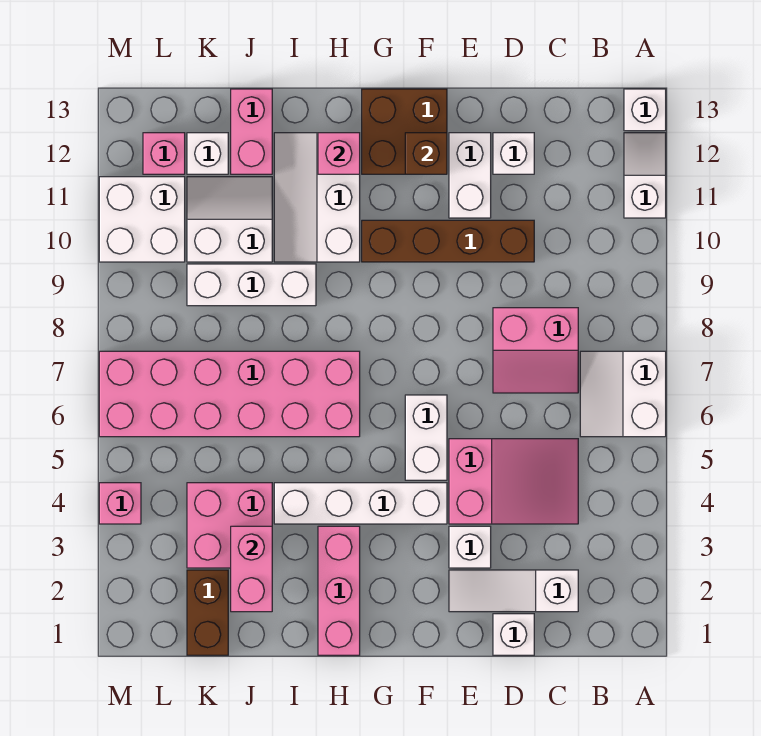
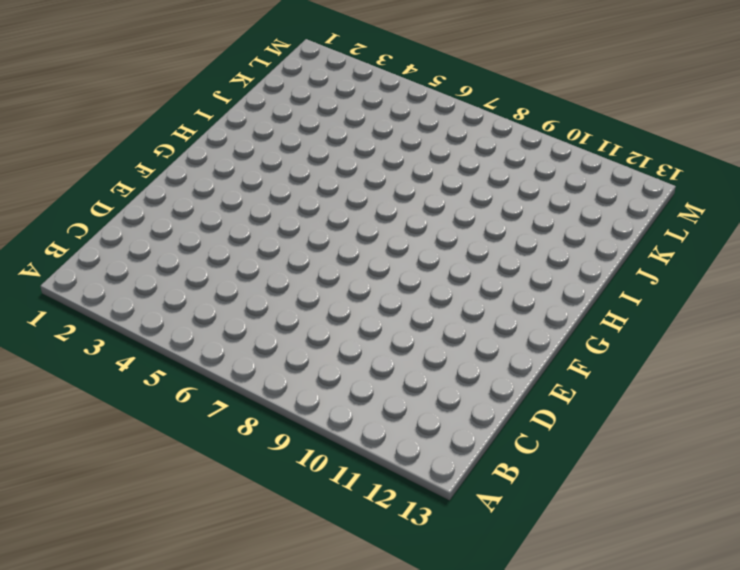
none -> white slope A6:B7 level 1 top A
none -> white slope A11:A12 level 1 top 11
none -> white brick A13 level 1

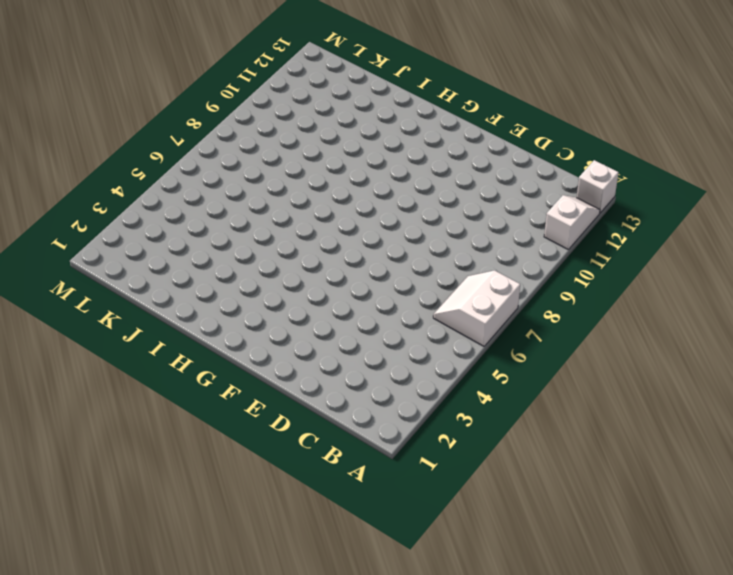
none -> white slope C2:E2 level 1 top C
none -> pink slope C4:E5 level 1 top E
none -> pink slope C7:D8 level 1 top 8

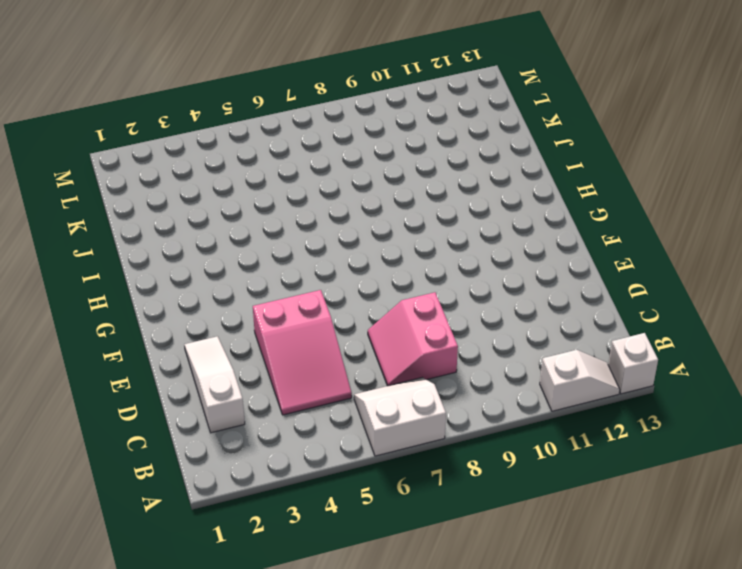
none -> white brick D1 level 1
none -> brown brick D10:G10 level 1
none -> white brick D12 level 1

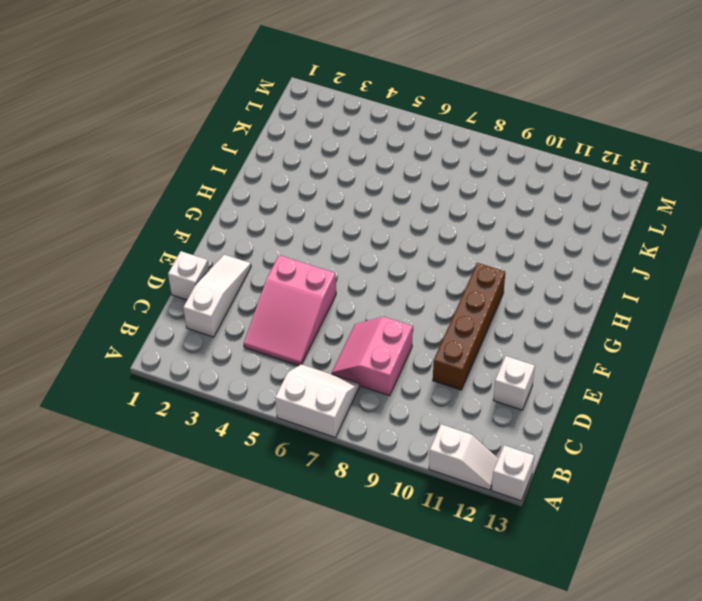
none -> white brick E3 level 1
none -> white brick E11:E12 level 1
none -> white brick F4:I4 level 1

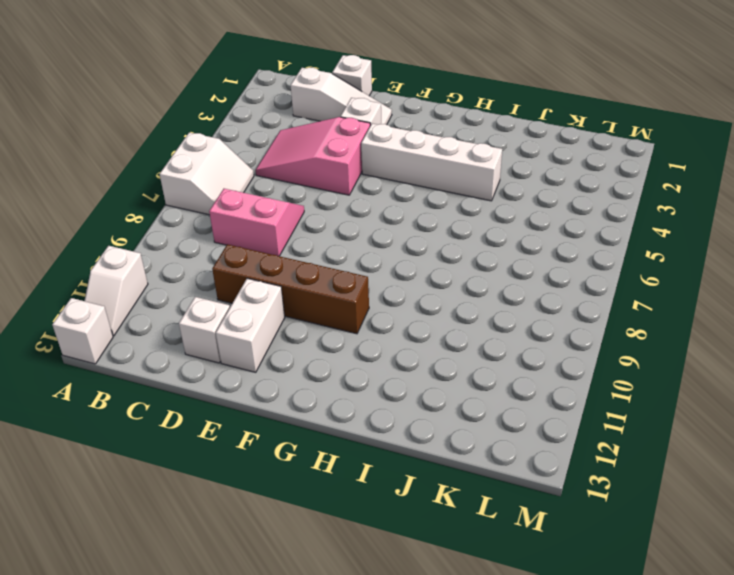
none -> white brick F5:F6 level 1
none -> brown brick F12:G13 level 1
none -> pink brick H1:H3 level 1

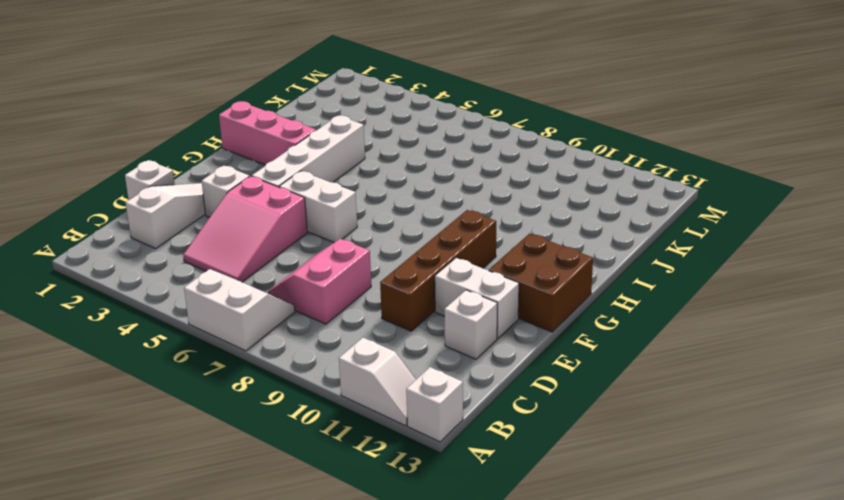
none -> pink brick H6:M7 level 1
none -> white slope H10:I12 level 1 top H
none -> white brick I9:K9 level 1

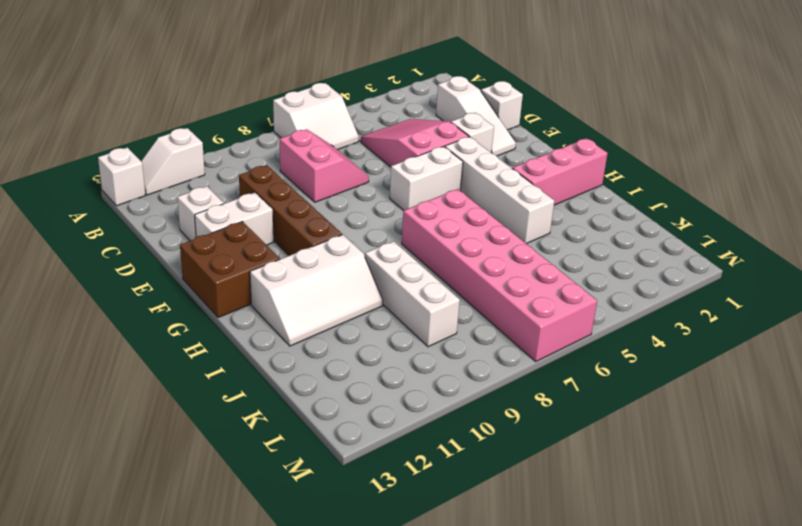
none -> pink brick J3:K4 level 1
none -> white slope J10:K11 level 1 top 10
none -> pink brick J12:J13 level 1

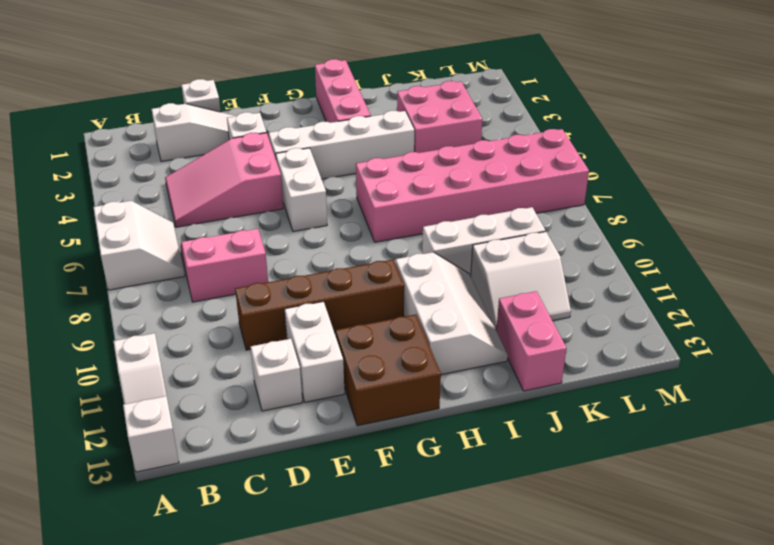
none -> brown brick K1:K2 level 1
none -> white brick K12 level 1
none -> white brick L10:M11 level 1

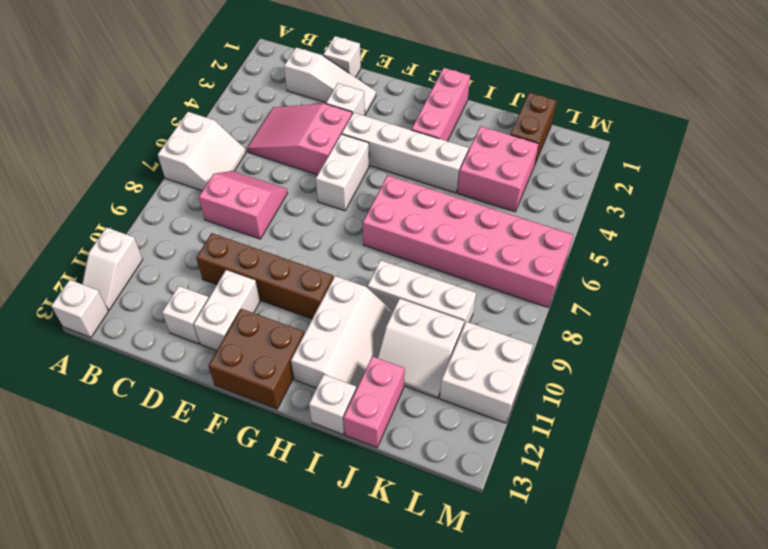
white brick I13 level 1 -> white brick K12 level 1
none -> pink brick L12 level 1
none -> pink brick M4 level 1
none -> brown brick F12 level 2

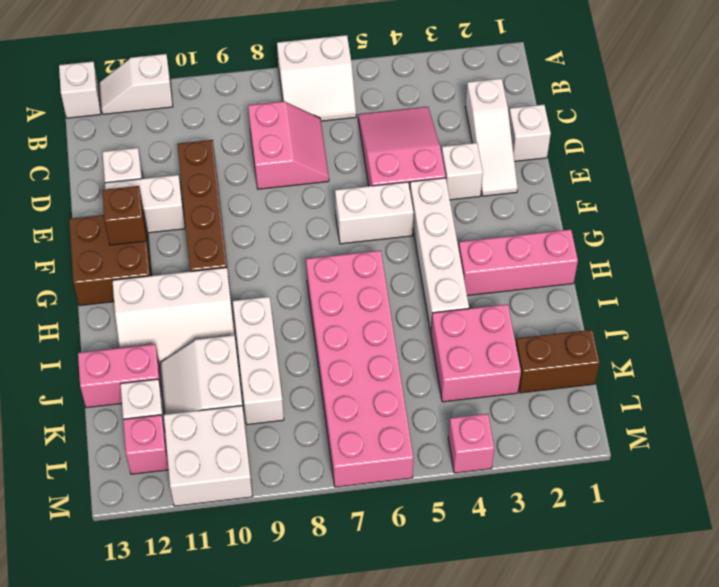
none -> pink brick H12 level 2
none -> pink brick J2:J3 level 2

